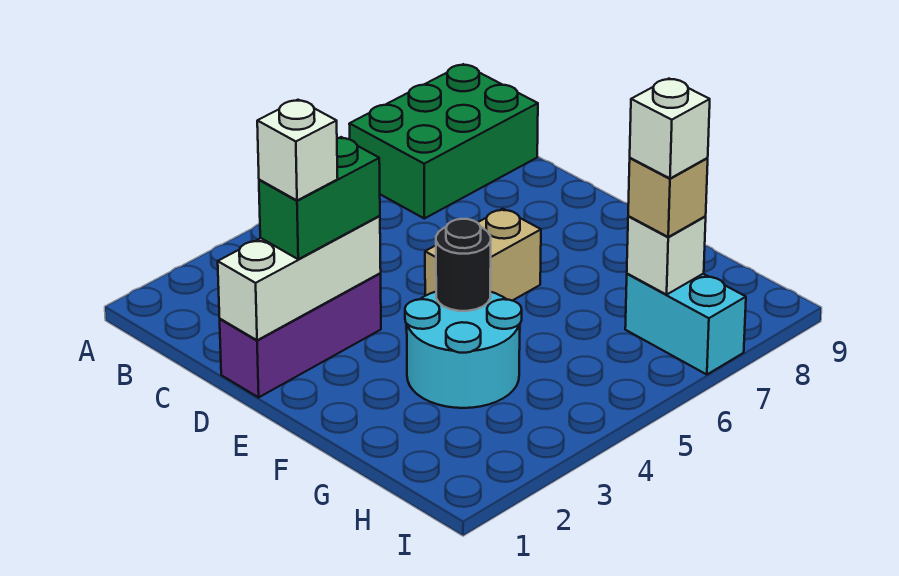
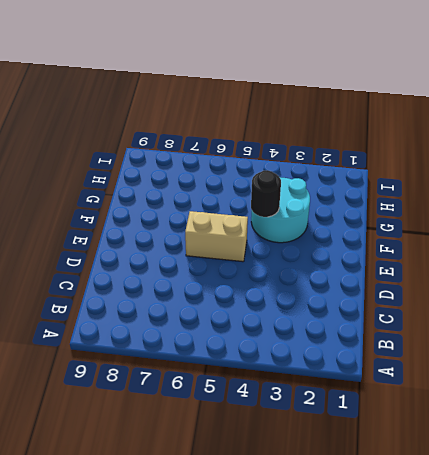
none -> green brick A7:B9 level 1
none -> purple brick D1:D3 level 1
none -> cyan brick H7:I7 level 1

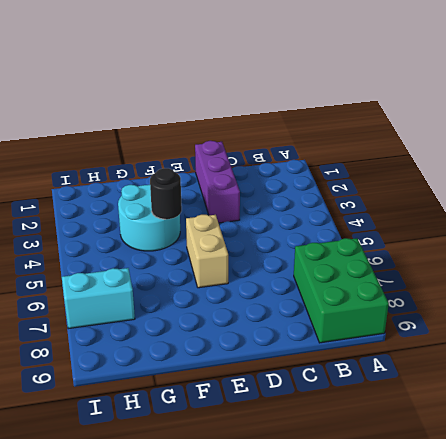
none -> white brick D1:D3 level 2
none -> white brick H7 level 2
none -> green brick D2:D3 level 3

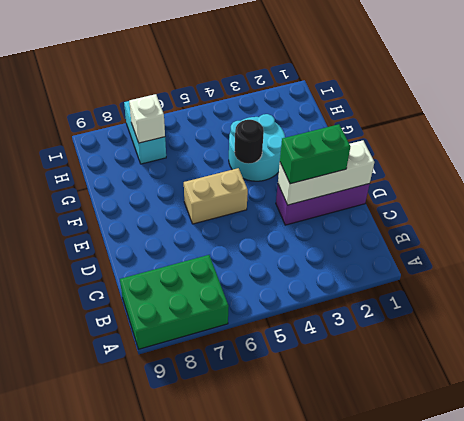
none -> tan brick H7 level 3
none -> white brick D2 level 4
none -> white brick H7 level 4

